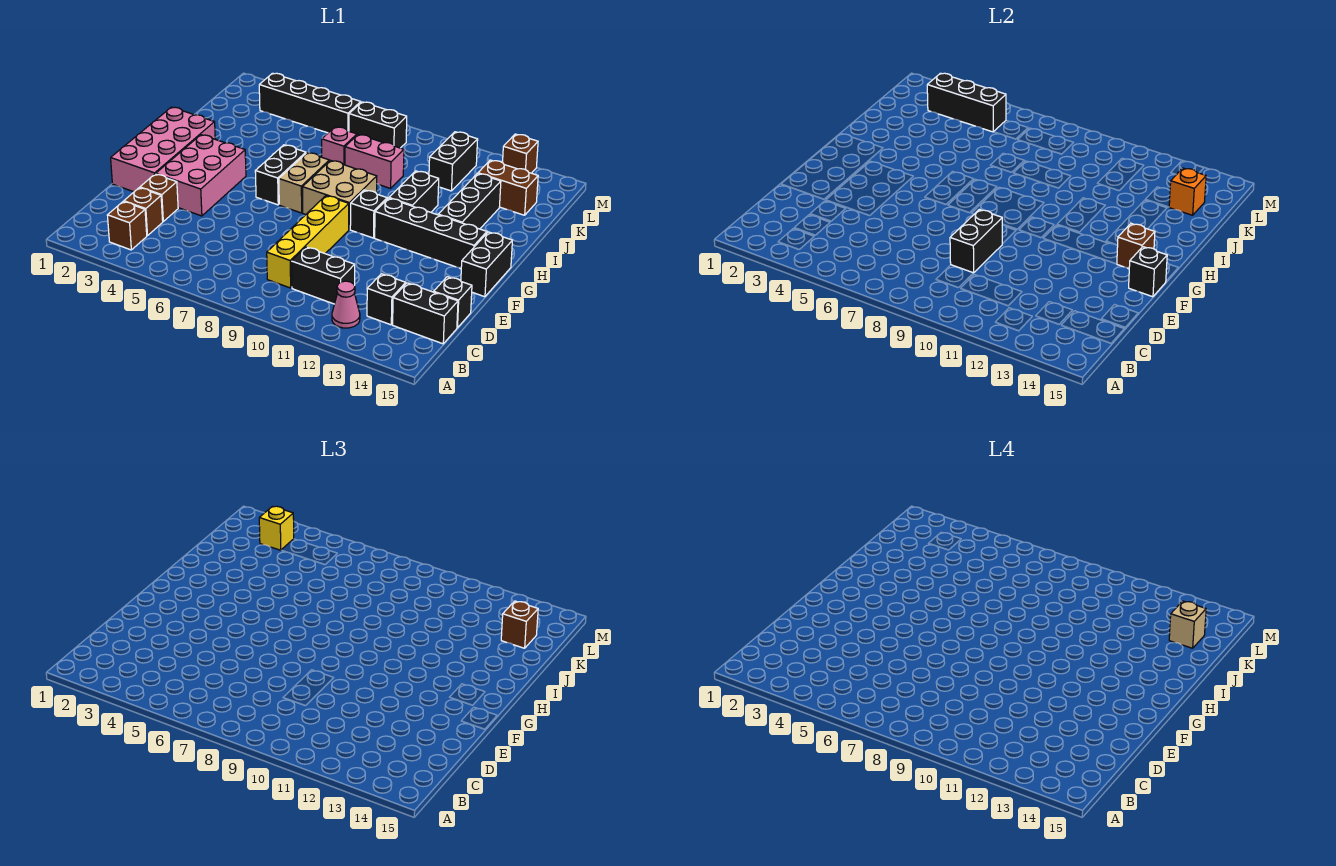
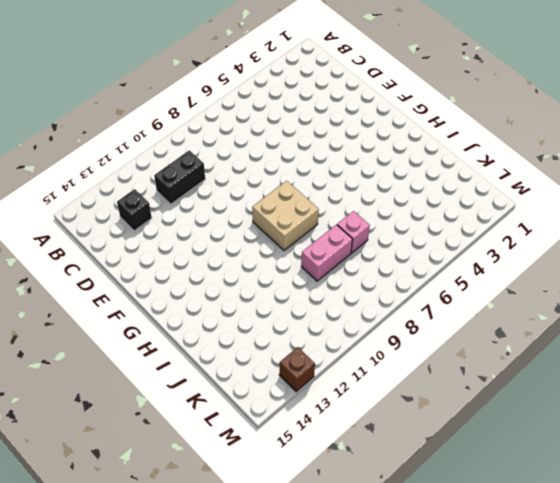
none -> brown brick B3 level 1
none -> pink cone B12 level 1
none -> brown brick C3 level 1
none -> yellow brick C9:F9 level 1

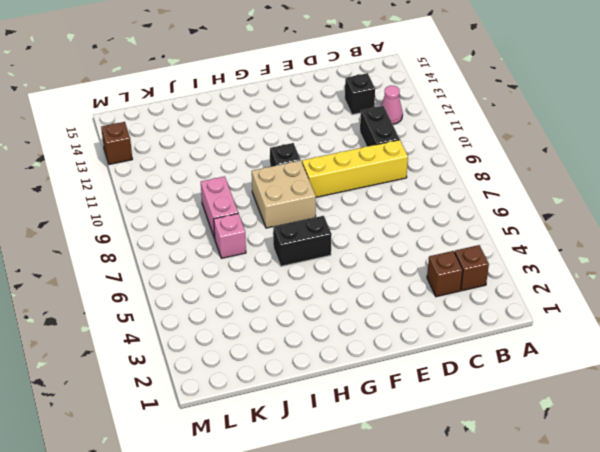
none -> black brick C14:C15 level 1
none -> brown brick D3 level 1
none -> black brick D15 level 1
none -> pink brick E1:H2 level 1

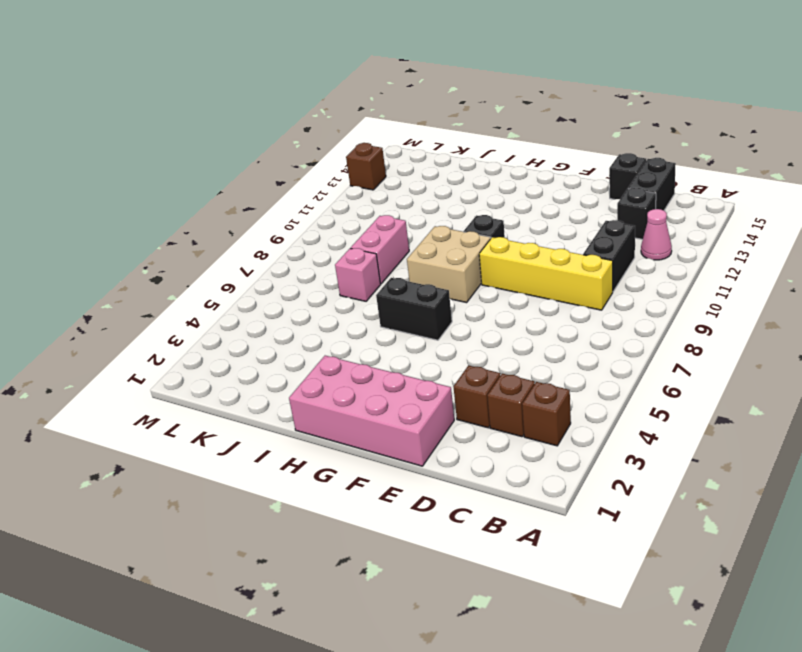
none -> pink brick E3:G4 level 1
none -> black brick F15:G15 level 1
none -> tan brick G7:H7 level 1
none -> black brick G11:G14 level 1

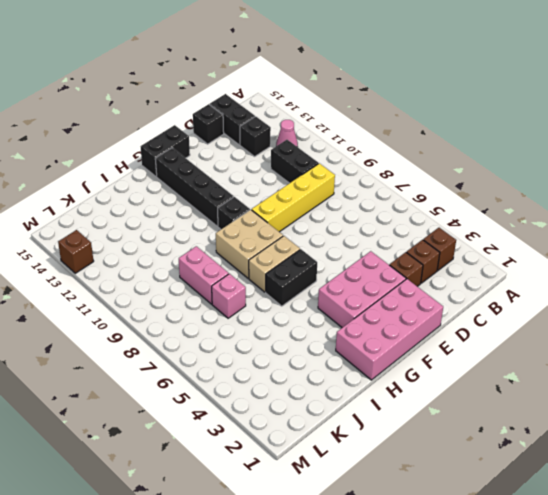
none -> black brick H11:I11 level 1
none -> black brick H13:J13 level 1
none -> black brick K11:L11 level 1
none -> brown brick K13:K14 level 1

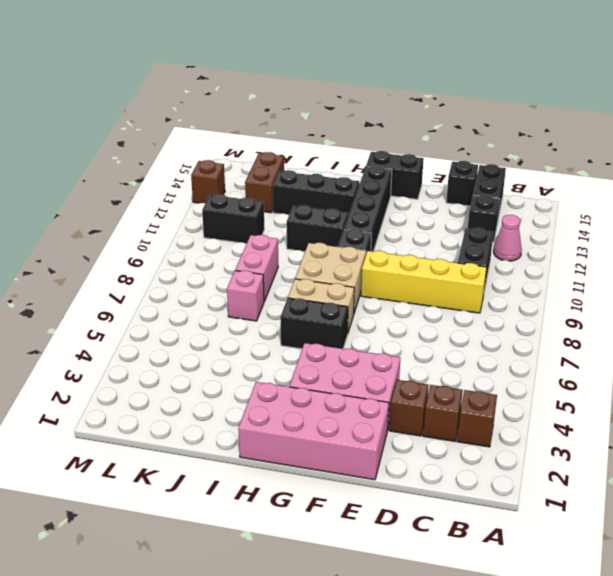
none -> black brick L3:L6 level 1
none -> black brick L7:L8 level 1
none -> black brick D9:E9 level 2
none -> black brick F15 level 2

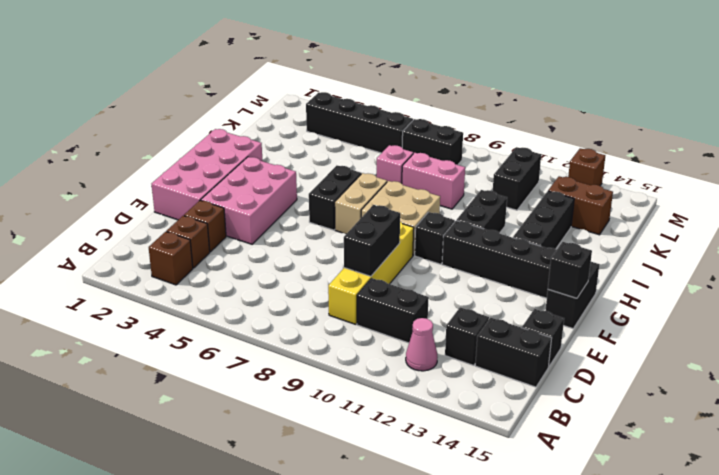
none -> brown brick G14 level 2
none -> orange brick K14 level 2
none -> black brick L3:L5 level 2
none -> brown brick K14 level 3

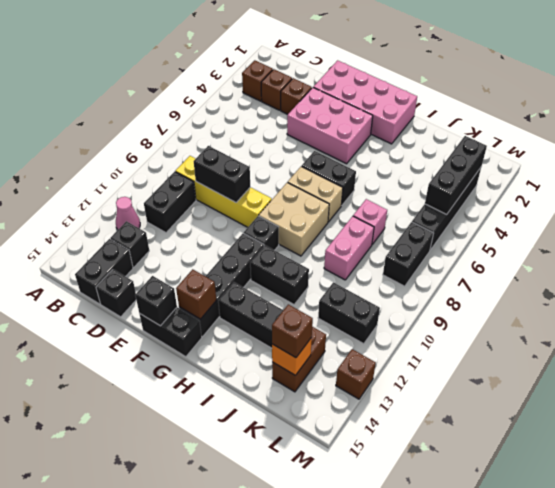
none -> yellow brick L3 level 3
none -> tan brick K14 level 4

